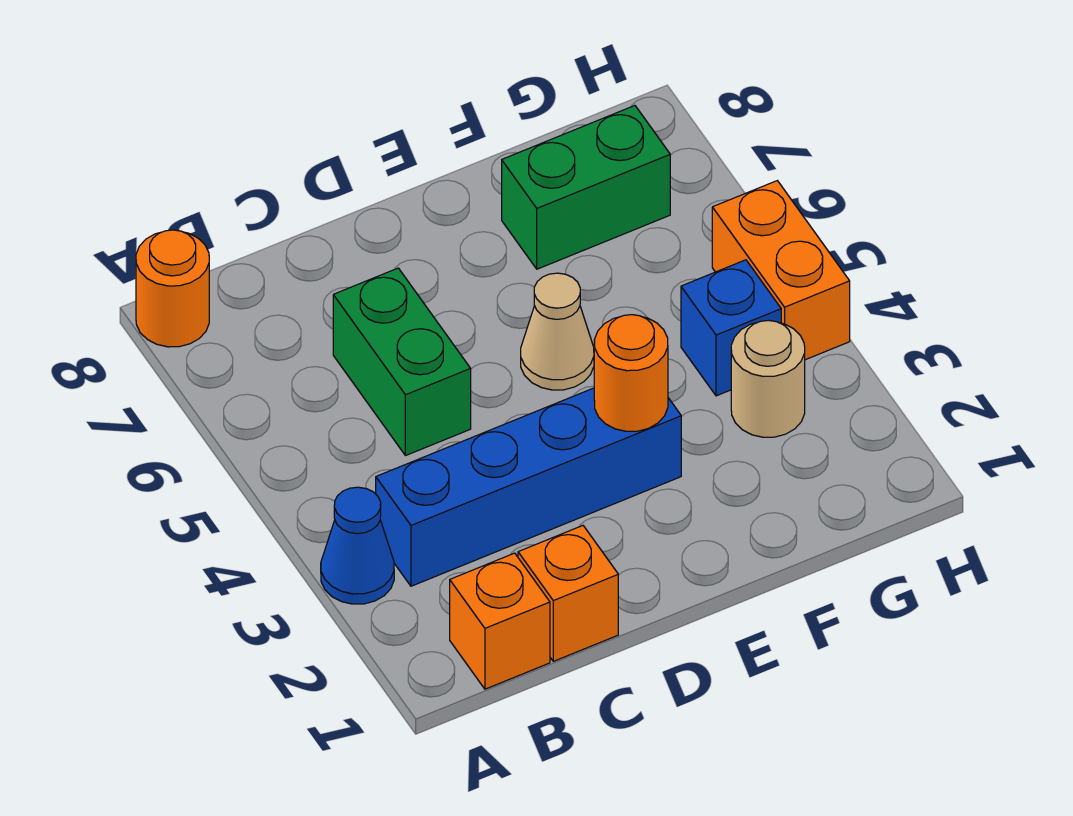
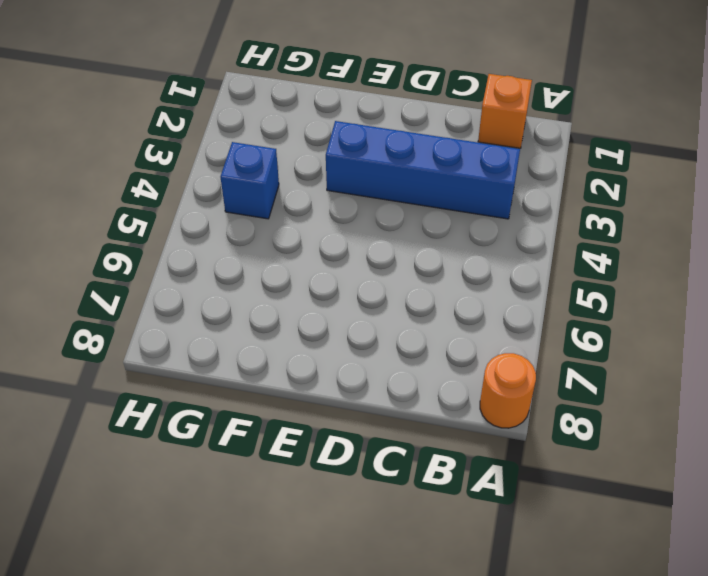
none -> blue cone A3 level 1
none -> orange brick C1 level 1
none -> green brick C5:C6 level 1

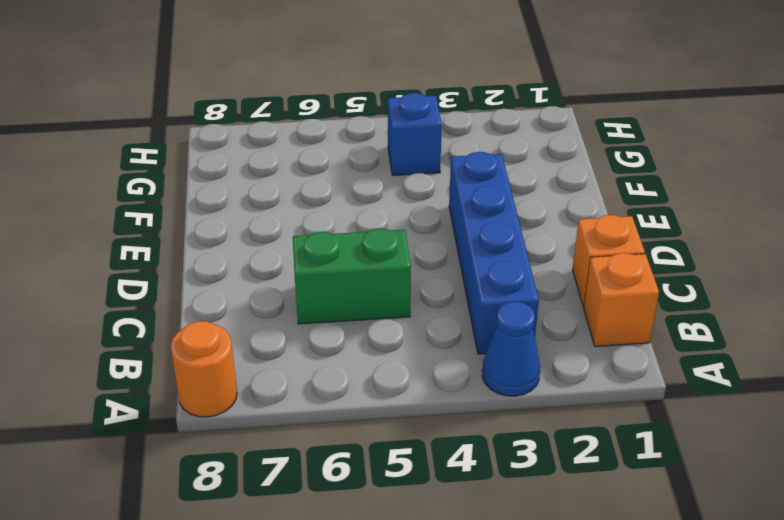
none -> tan cone E5 level 1
none -> green brick F7:G7 level 1
none -> tan round brick G3 level 1

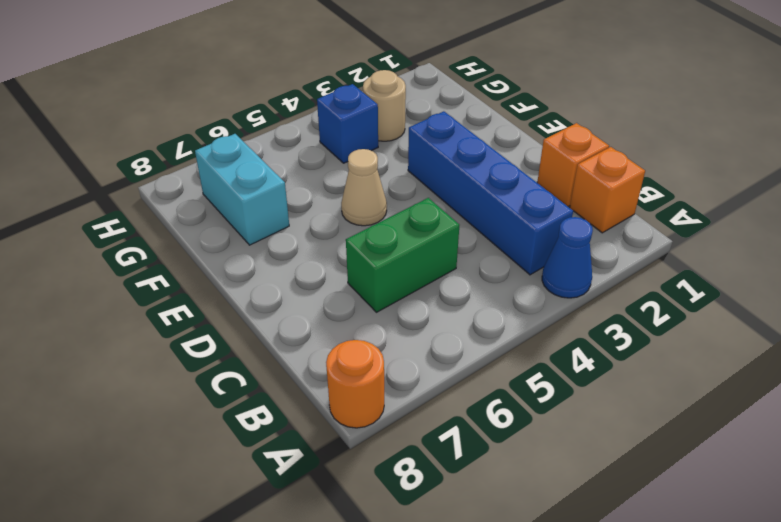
cyan brick F7:G7 level 1 -> green brick F7:G7 level 1
none -> orange brick H4:H5 level 1
none -> orange round brick E3 level 2

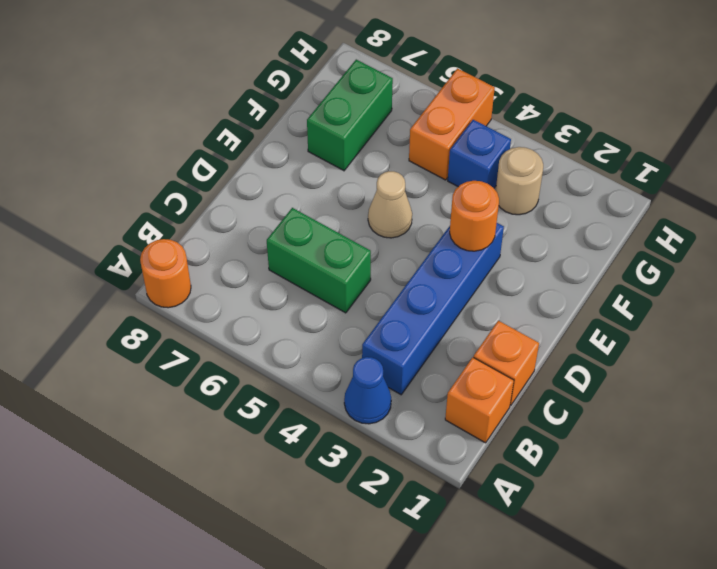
orange brick G5:H5 level 1 -> orange brick H4:H5 level 1

